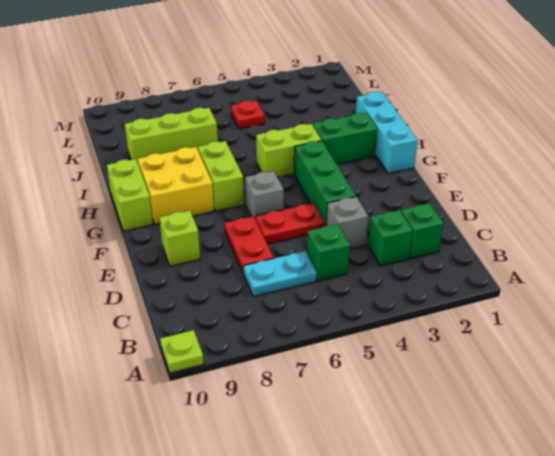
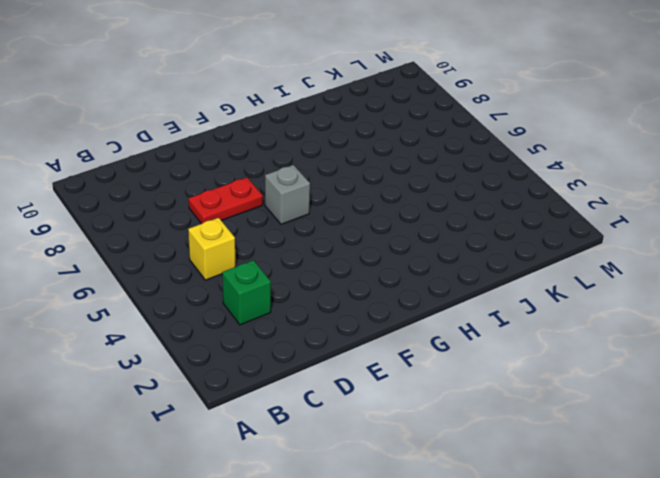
yellow brick C5 level 1 -> green brick C5 level 1
none -> lime plate A10 level 1
none -> green brick C2 level 1
none -> cyan plate C6:C7 level 1

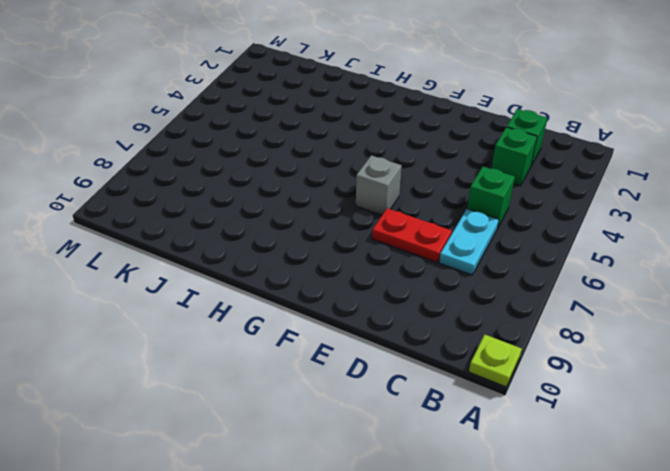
none -> grey brick D4 level 1
none -> green brick E4:G4 level 1
none -> red plate E5:E6 level 1

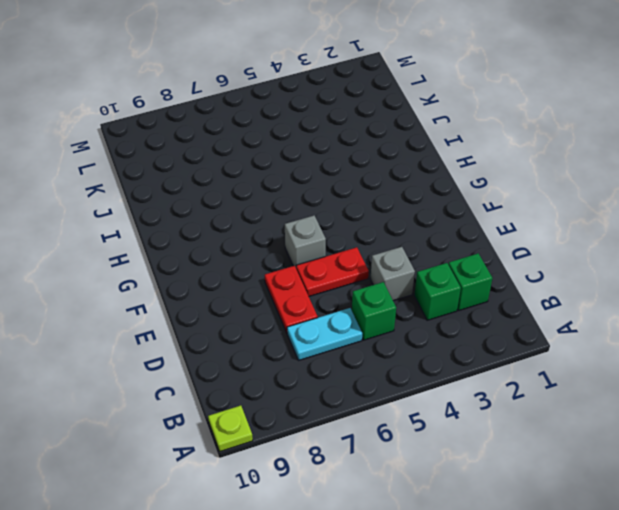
none -> green brick E4:G4 level 1
none -> lime brick E9 level 1
none -> cyan brick G1:I1 level 1

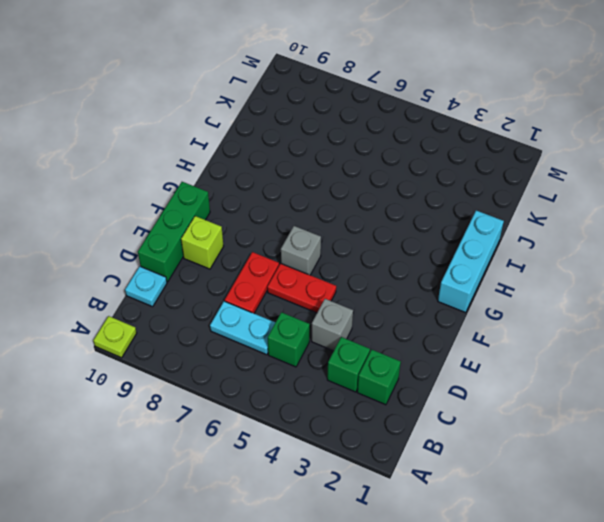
cyan plate C10 level 1 -> none
green brick D10:F10 level 1 -> green brick E4:G4 level 1
none -> lime brick G7:H7 level 1
none -> yellow brick G8:H9 level 1
none -> lime brick G10:H10 level 1

